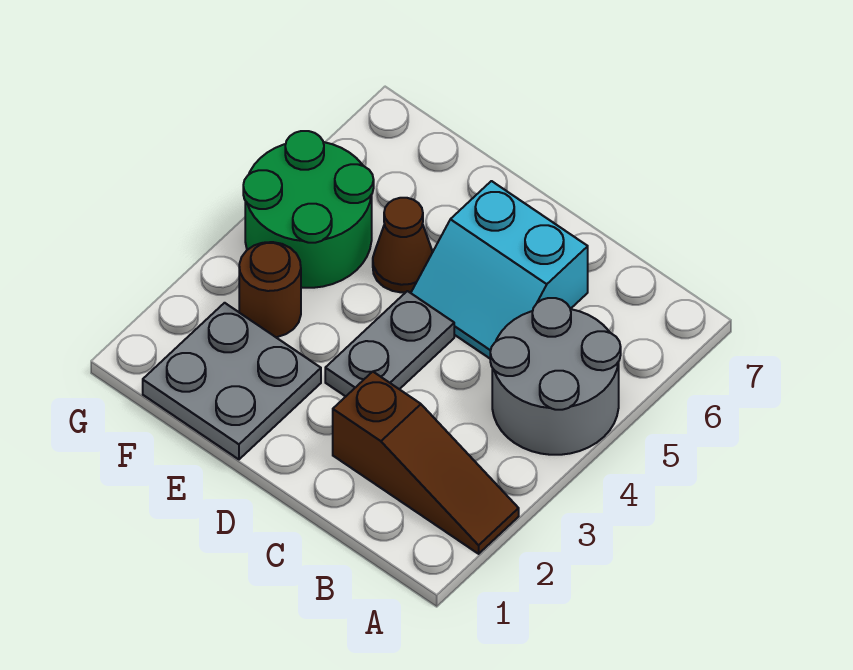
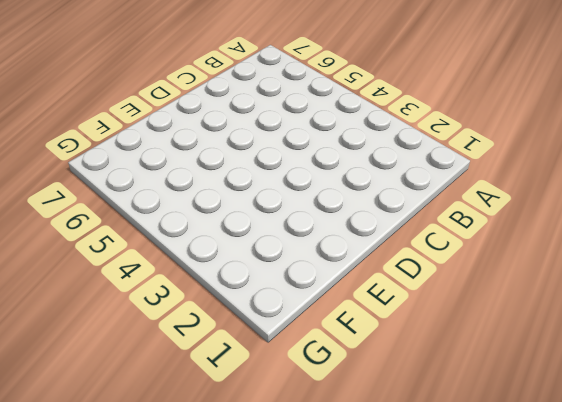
none -> brown slope A2:C2 level 1 top C
none -> grey round brick A4:B5 level 1

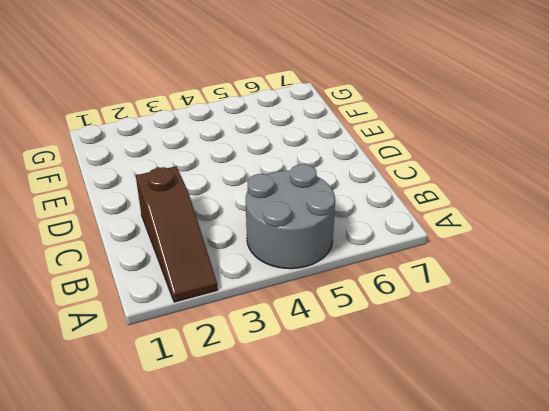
none -> cyan slope C5:D6 level 1 top 6
none -> grey plate D3:D4 level 1

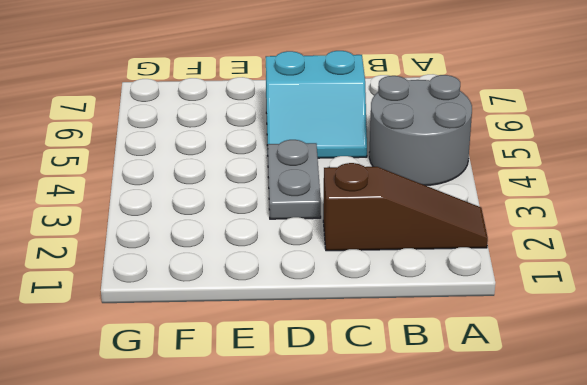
none -> grey plate E1:F2 level 1
none -> brown cone E5 level 1

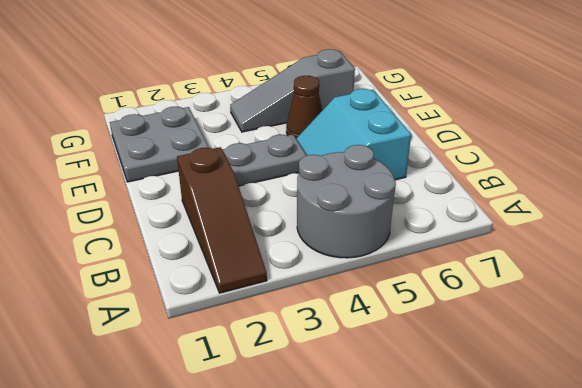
grey slope F4:F6 level 1 top 6 -> green round brick F4:G5 level 1
none -> brown round brick F3 level 1

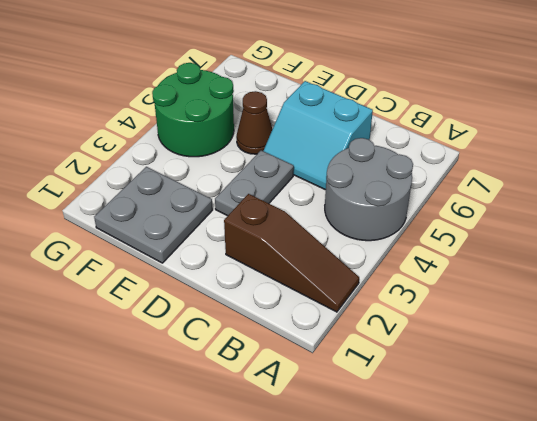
none -> brown round brick F3 level 1

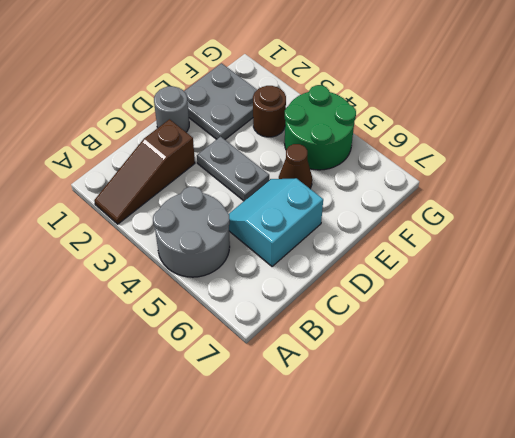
grey round brick D1 level 1 -> none

